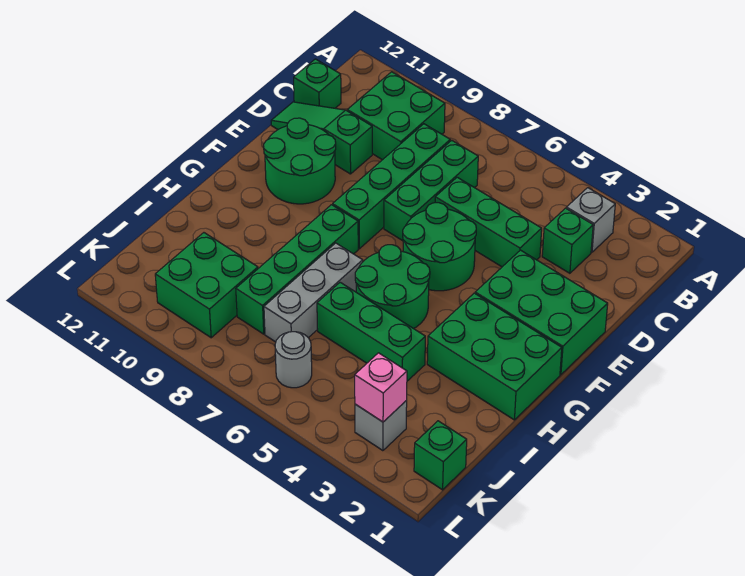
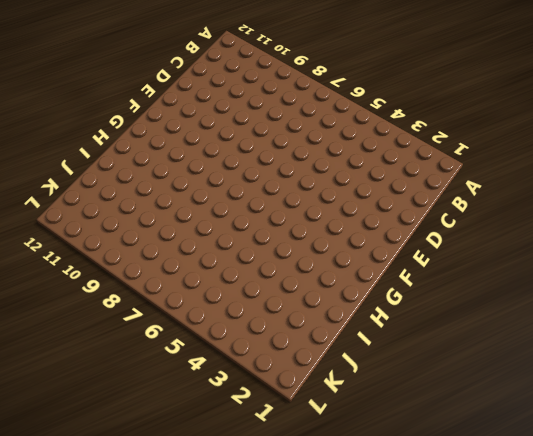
none -> grey brick B3 level 1
none -> green brick B9:C10 level 1
none -> green brick C3 level 1

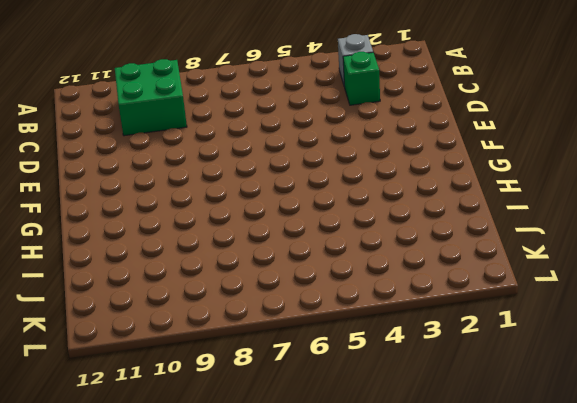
none -> green brick C7:E7 level 1
none -> green brick C8:F8 level 1
none -> green brick C12 level 1

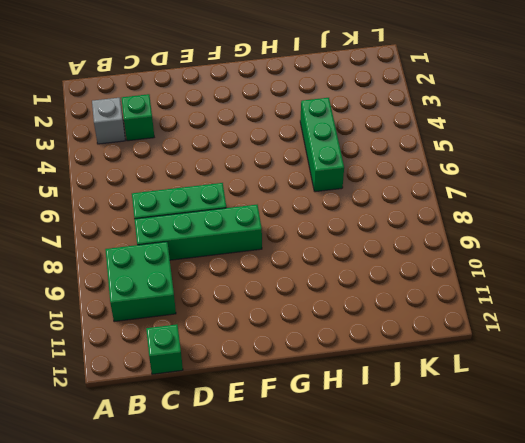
none -> green brick D4:D6 level 1
none -> green slope D10:D12 level 1 top 10
none -> green brick E1:F3 level 1

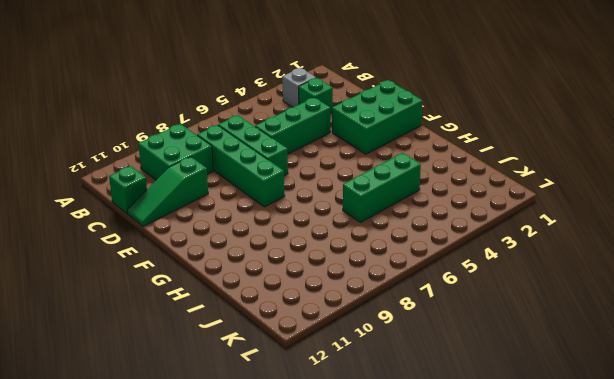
none -> green round brick E5:F6 level 1
none -> green round brick E10:F11 level 1
none -> green brick G1:H3 level 1

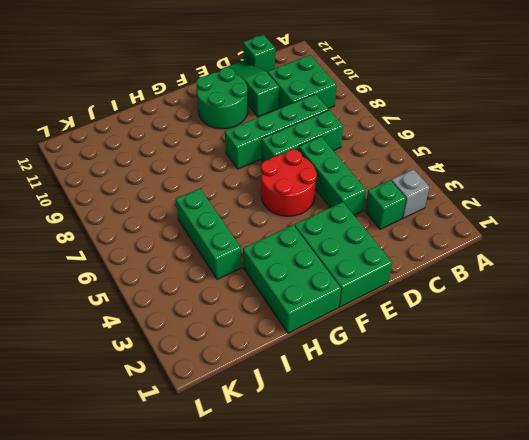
red round brick E5:F6 level 1 -> green round brick E5:F6 level 1
none -> green round brick G5:H6 level 1
none -> green brick G8:J8 level 1
none -> grey brick H7:J7 level 1

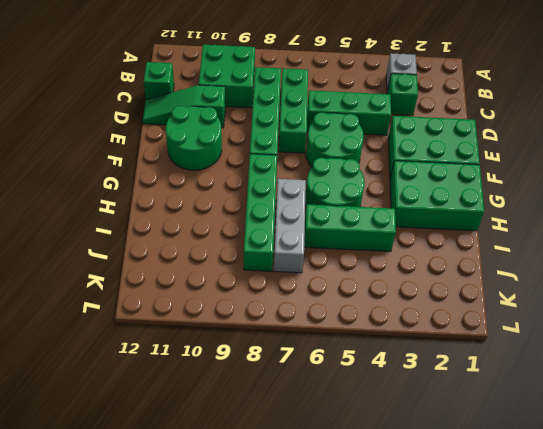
none -> green brick J9:K10 level 1
none -> green brick K1 level 1
none -> grey brick K3 level 1

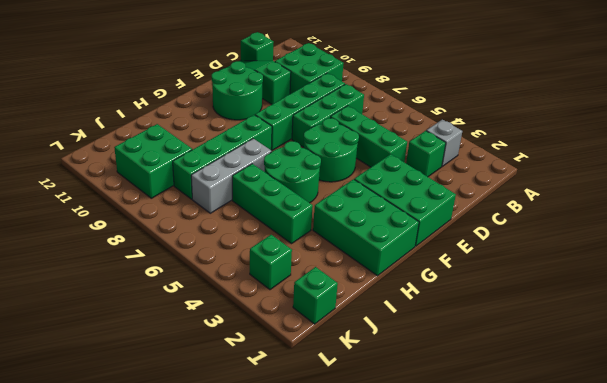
green brick K3 level 1 -> grey brick K3 level 1
none -> grey round brick K6 level 1
none -> pink brick K3 level 2

